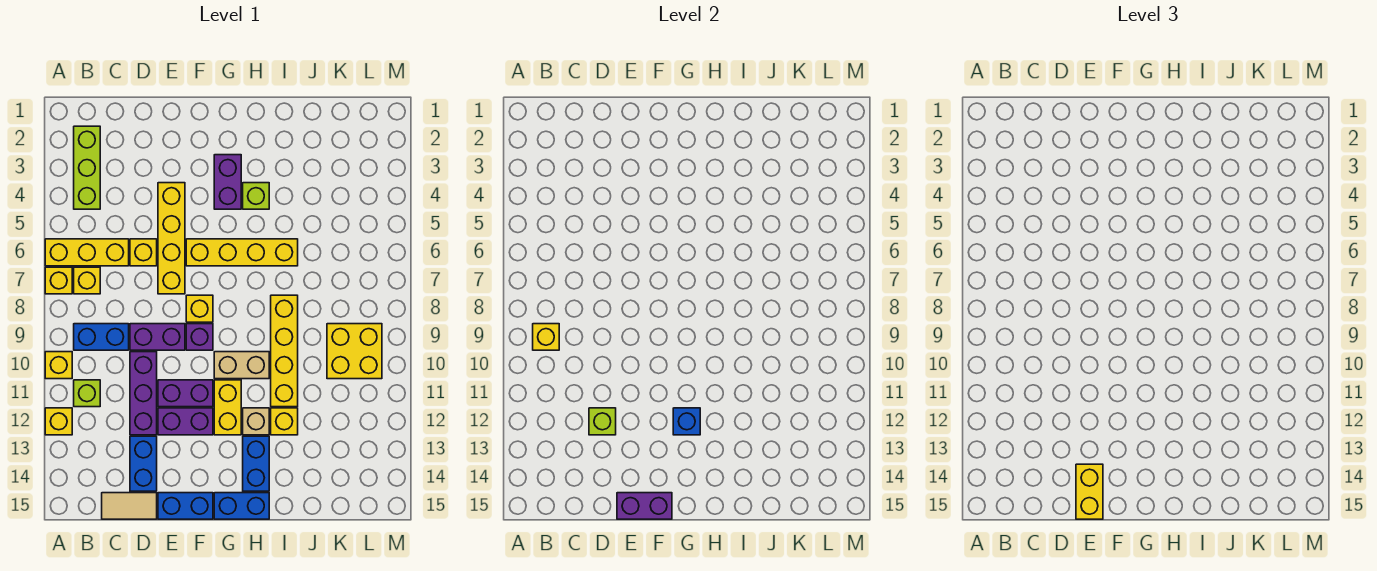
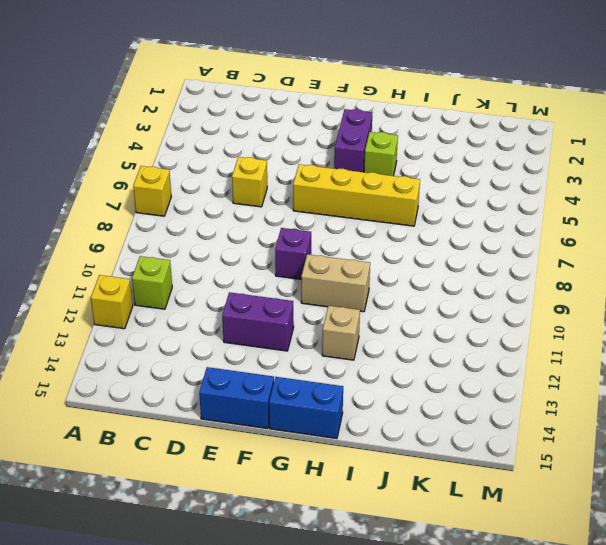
none -> yellow brick A6:C6 level 1
none -> yellow brick A10 level 1
none -> lime brick B2:B4 level 1
none -> yellow brick B7 level 1

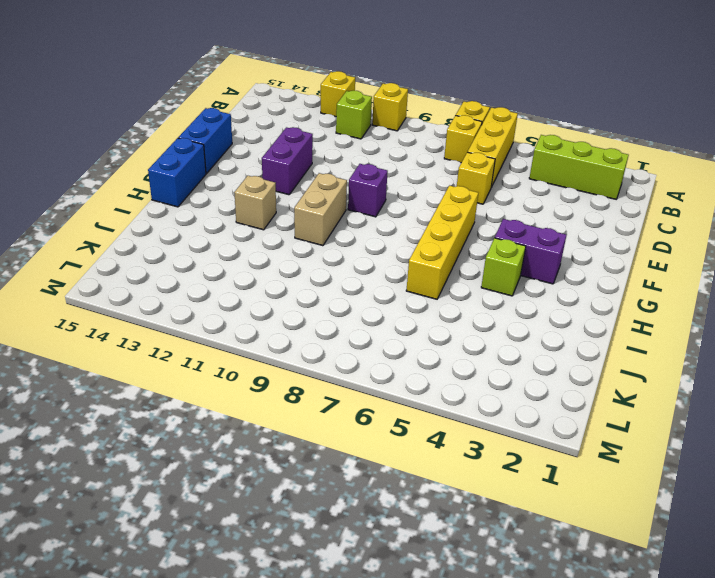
none -> blue brick B9:C9 level 1
none -> tan tile C15:D15 level 1
none -> purple brick D9:E9 level 1
none -> purple brick D10:D12 level 1

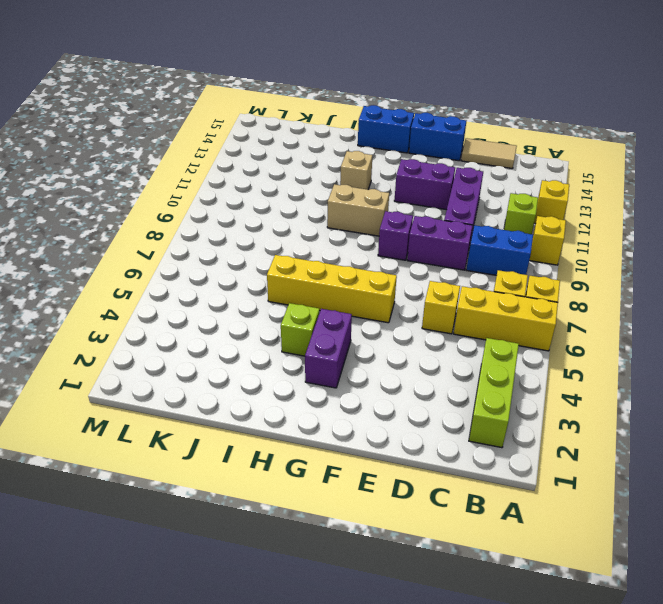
none -> blue brick D13:D14 level 1
none -> yellow brick E4:E7 level 1
none -> purple brick E11:F11 level 1
none -> yellow brick F8 level 1

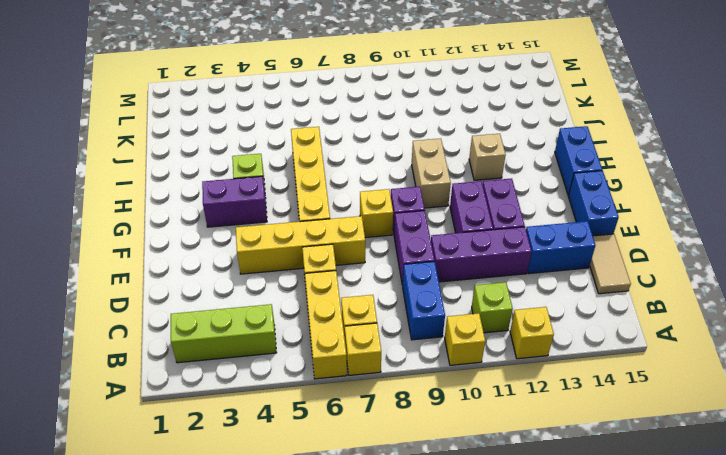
none -> yellow brick G11:G12 level 1
none -> blue brick H13:H14 level 1
none -> yellow brick I8:I11 level 1
none -> yellow brick I12 level 1

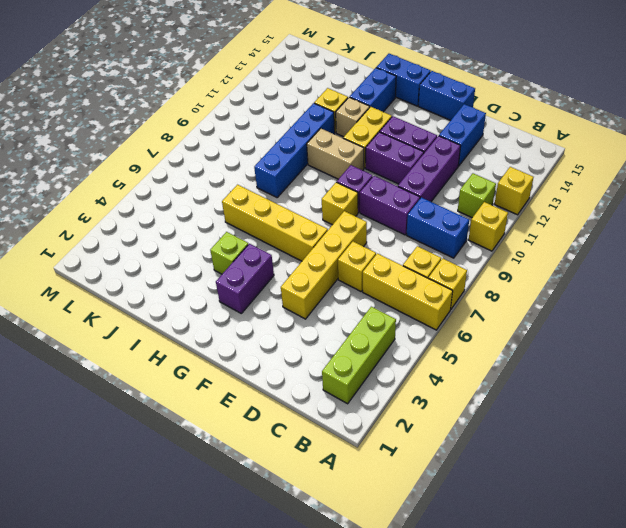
blue brick I8:I11 level 1 -> yellow brick I8:I11 level 1
none -> tan tile C15:D15 level 1
none -> yellow brick K9:L10 level 1
none -> yellow brick B9 level 2
none -> lime brick D12 level 2

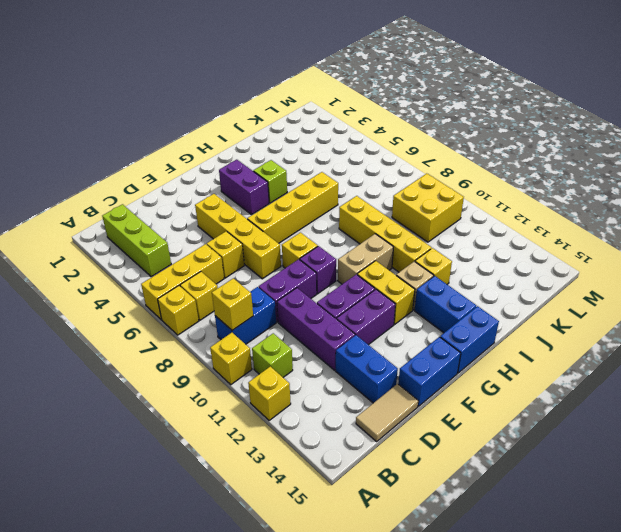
none -> lime brick D12 level 2
none -> purple brick E15:F15 level 2
none -> blue brick G12 level 2
none -> yellow brick E14:E15 level 3

